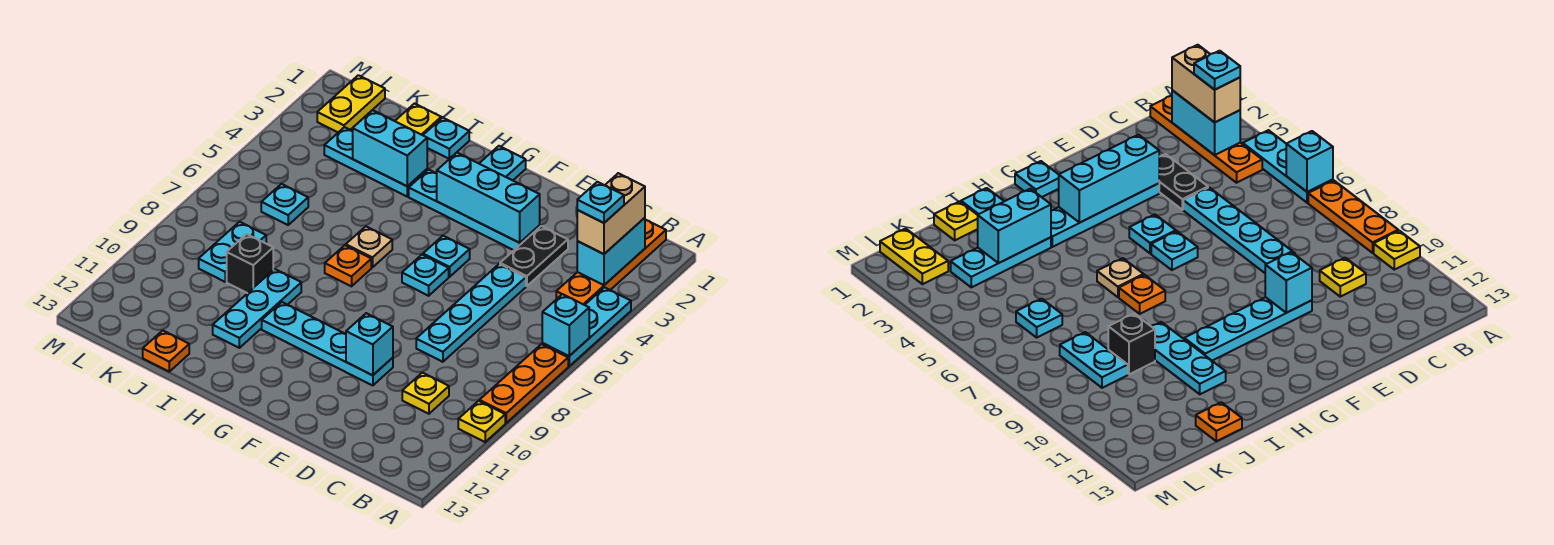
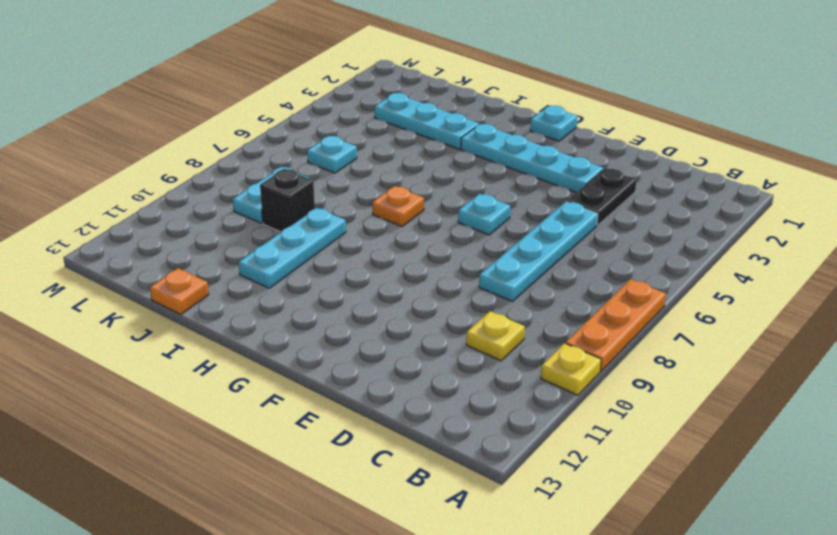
none -> cyan plate A4:A6 level 1
none -> orange plate B1:B4 level 1
none -> cyan plate E10:H10 level 1
none -> cyan plate F5 level 1

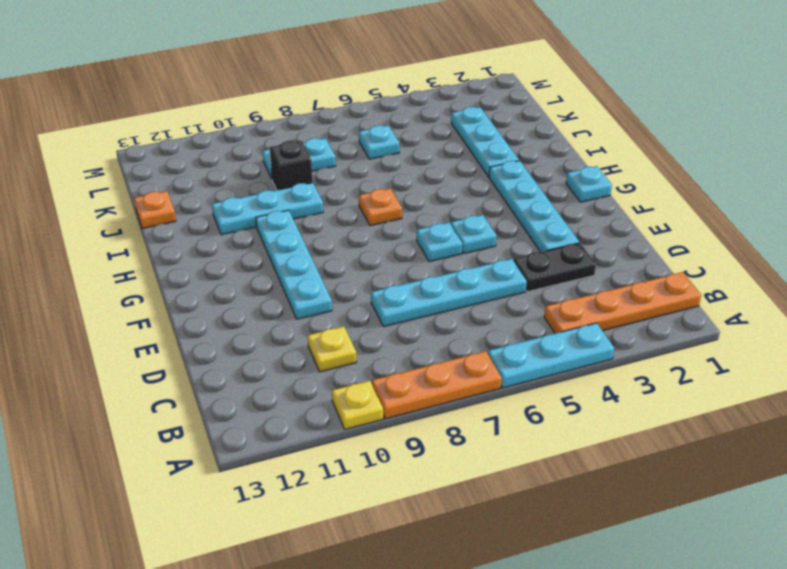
none -> tan plate H6 level 1
none -> cyan plate I1 level 1
none -> yellow plate J1 level 1
none -> yellow plate L1:L2 level 1

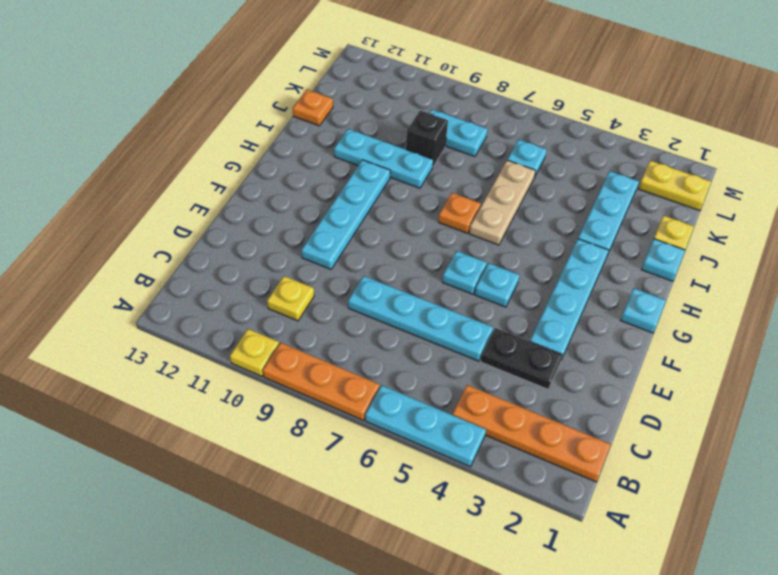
tan plate H6:J6 level 1 -> tan plate H6 level 1
none -> cyan brick A6 level 2
none -> cyan brick B2:B3 level 2
none -> cyan brick E3:G3 level 2
none -> cyan brick E10 level 2

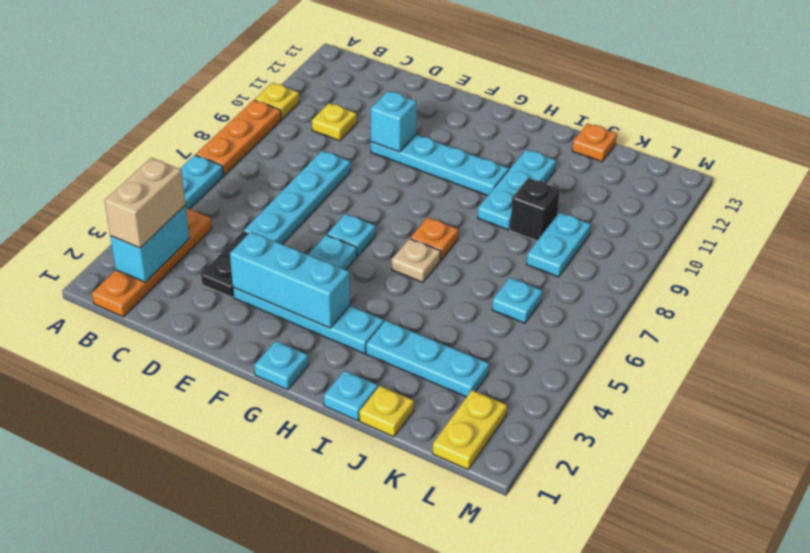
none -> cyan brick A6 level 2
none -> cyan brick I3:J3 level 2
none -> cyan plate B3 level 4

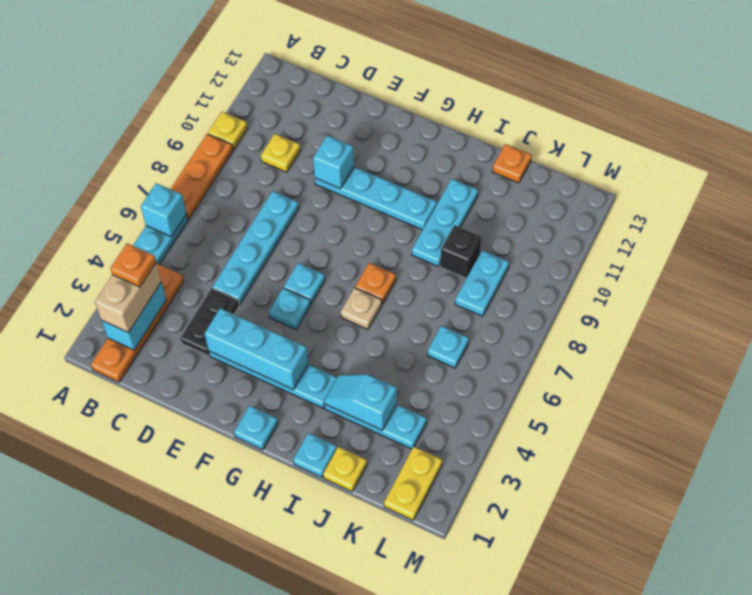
orange plate B3 level 4 -> cyan plate B3 level 4
cyan slope I3:J3 level 2 top J -> cyan brick I3:J3 level 2

